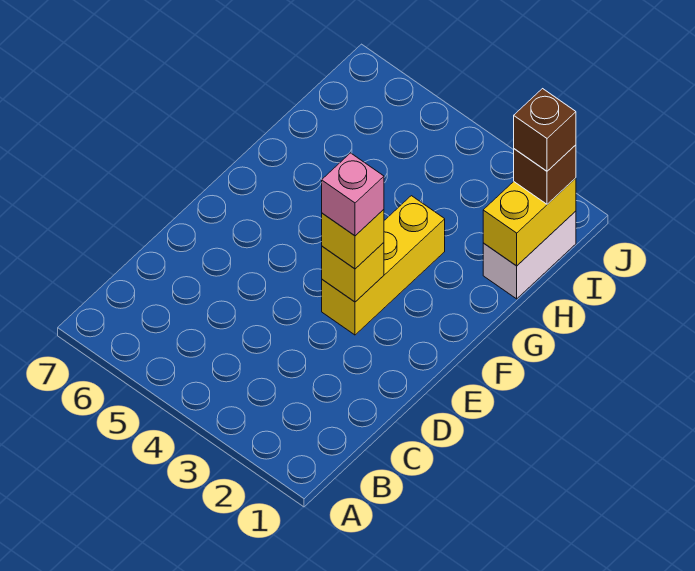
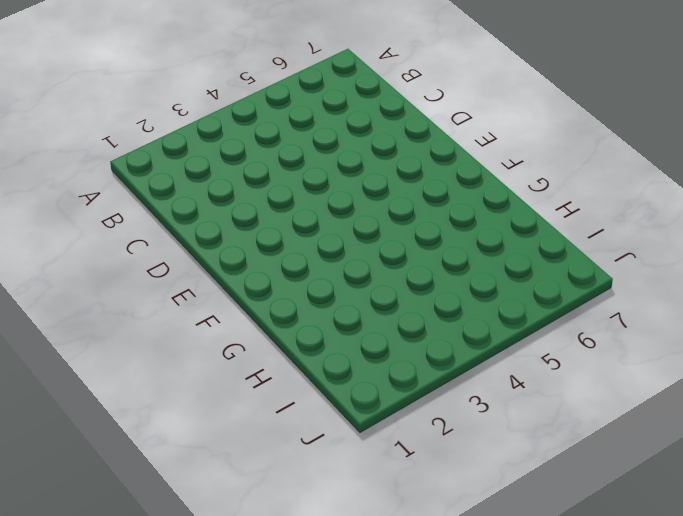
none -> yellow brick E3:G3 level 1
none -> white brick H1:I1 level 1

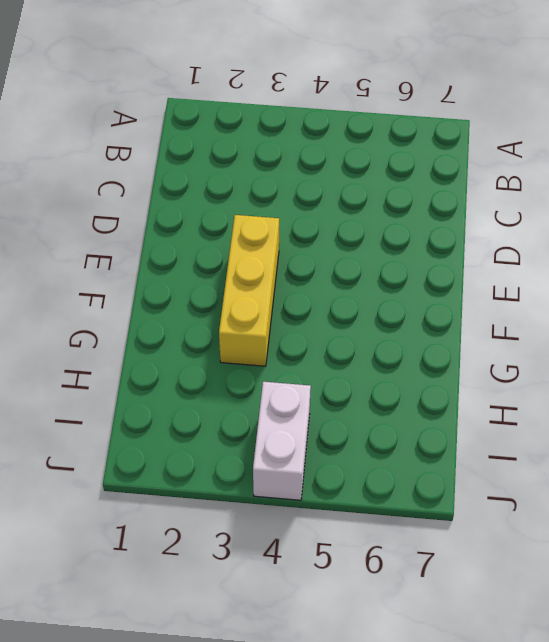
white brick I4:J4 level 1 -> white brick H1:I1 level 1
none -> yellow brick E3 level 2
none -> yellow brick H1:I1 level 2

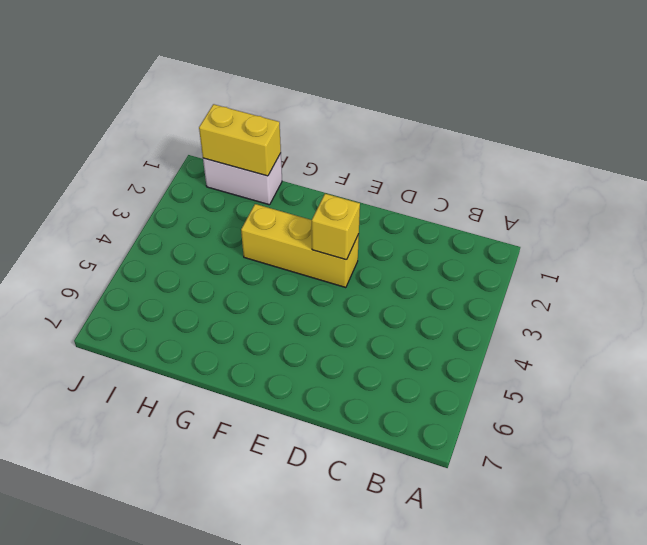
none -> yellow brick E3 level 3
none -> brown brick I1 level 3

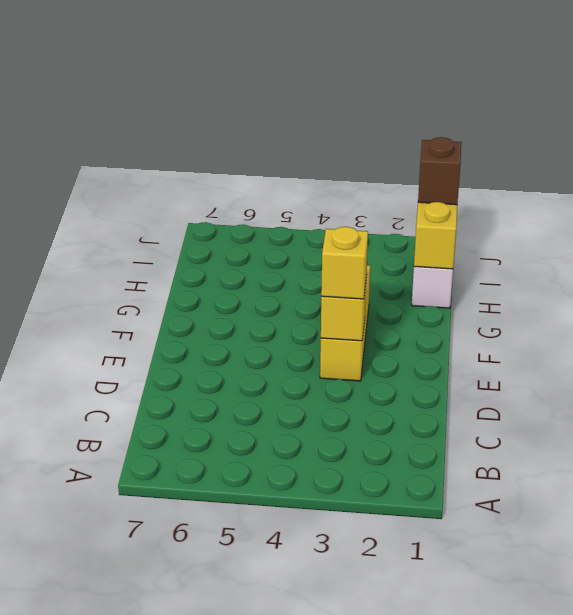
none -> pink brick E3 level 4
none -> brown brick I1 level 4

